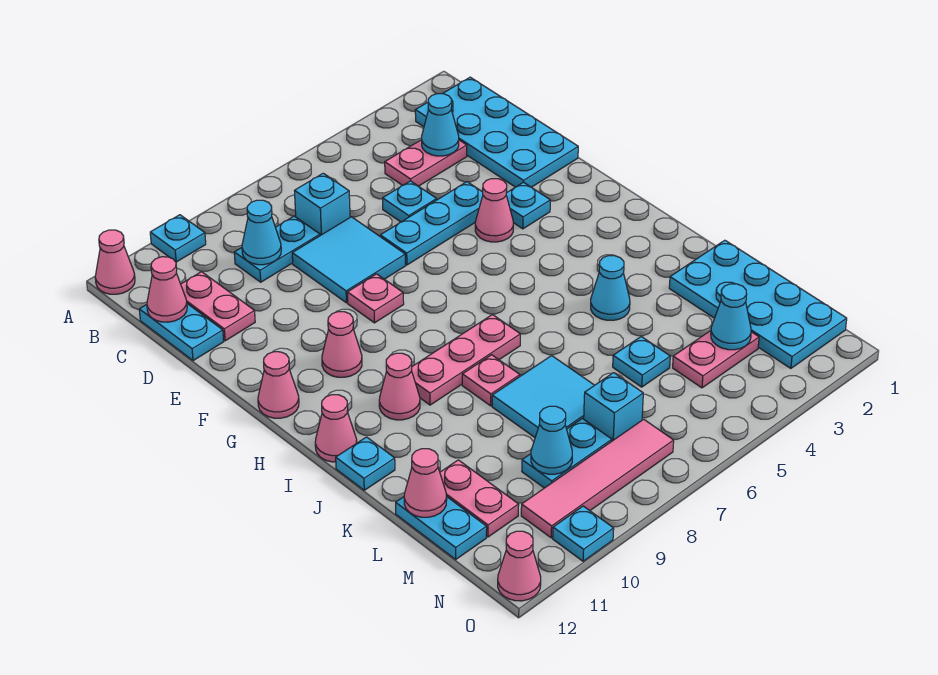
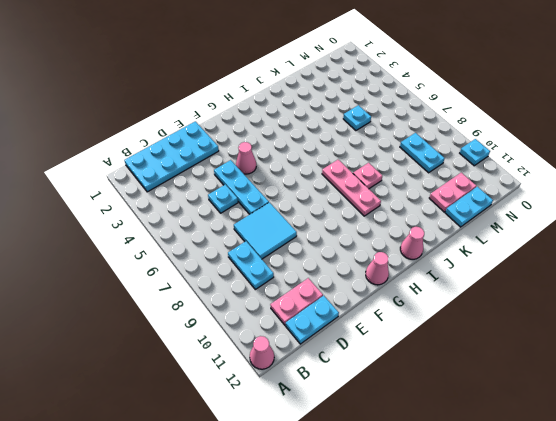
none -> cyan plate A10 level 1
none -> pink plate C3:C4 level 1
none -> cyan brick C7 level 1
none -> cyan plate F3 level 1

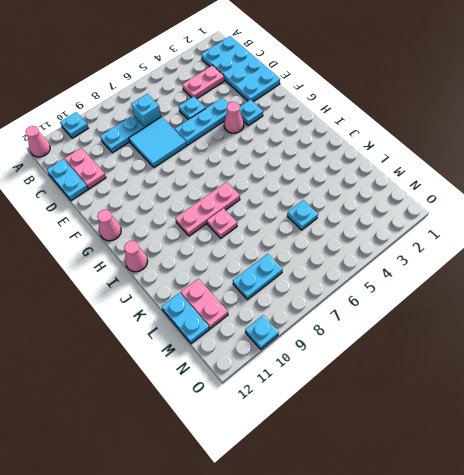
none -> pink plate F8 level 1
none -> pink cone G10 level 1
none -> pink cone I10 level 1
none -> cyan cone J4 level 1

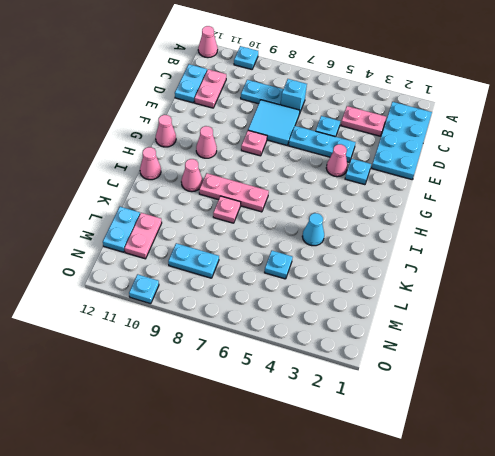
none -> cyan plate J12 level 1
none -> cyan plate K1:N2 level 1
none -> cyan tile K7:L8 level 1
none -> pink plate M3:M4 level 1

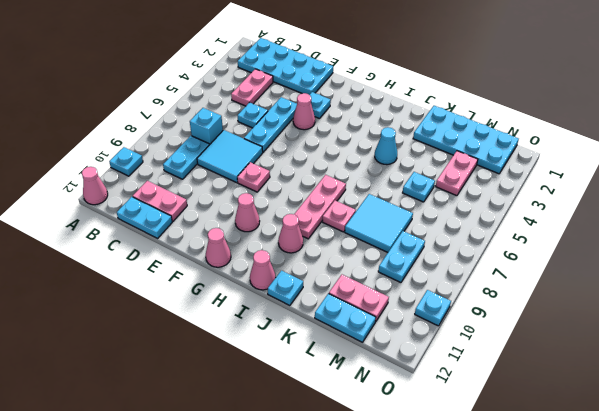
none -> cyan brick M7 level 1
none -> pink tile N7:N10 level 1
none -> pink cone O12 level 1
none -> cyan cone C3 level 2

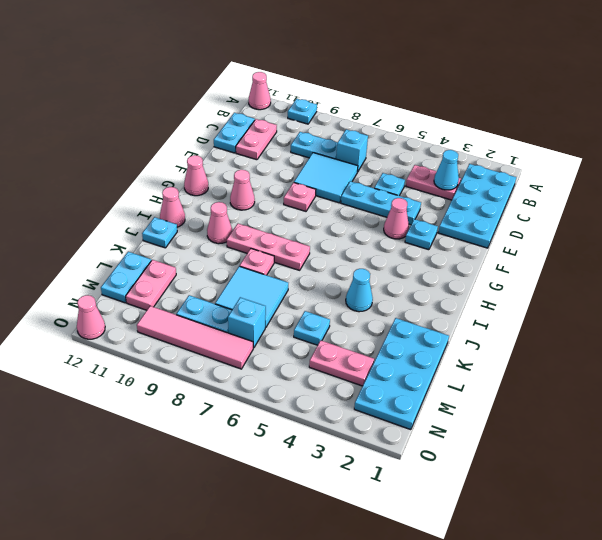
none -> cyan plate O10 level 1
none -> cyan cone C9 level 2
none -> pink cone C12 level 2
none -> pink cone L12 level 2

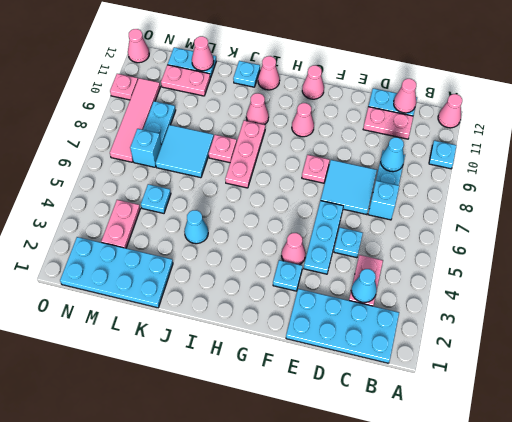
pink plate O10 level 1 -> cyan plate O10 level 1
none -> cyan cone M3 level 2
none -> cyan cone M9 level 2

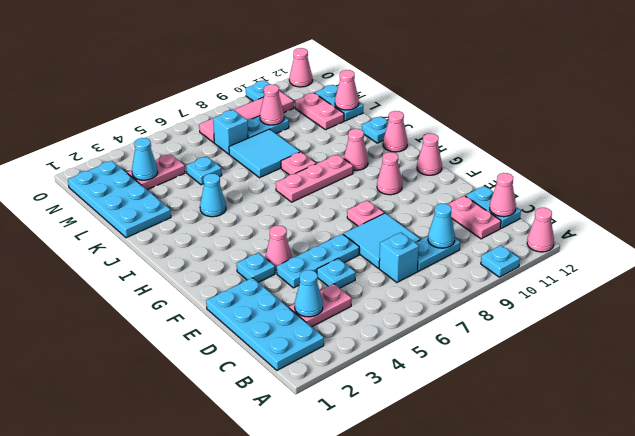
pink cone M9 level 2 -> cyan cone M9 level 2

